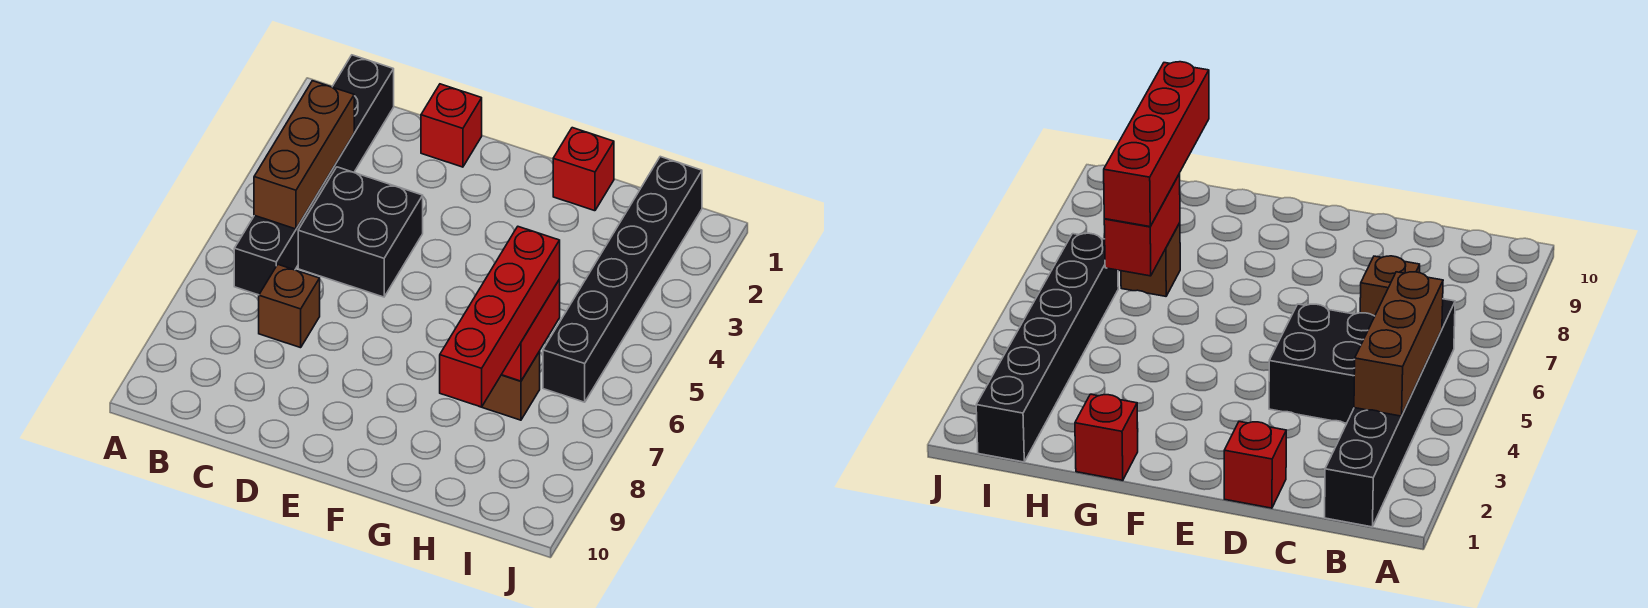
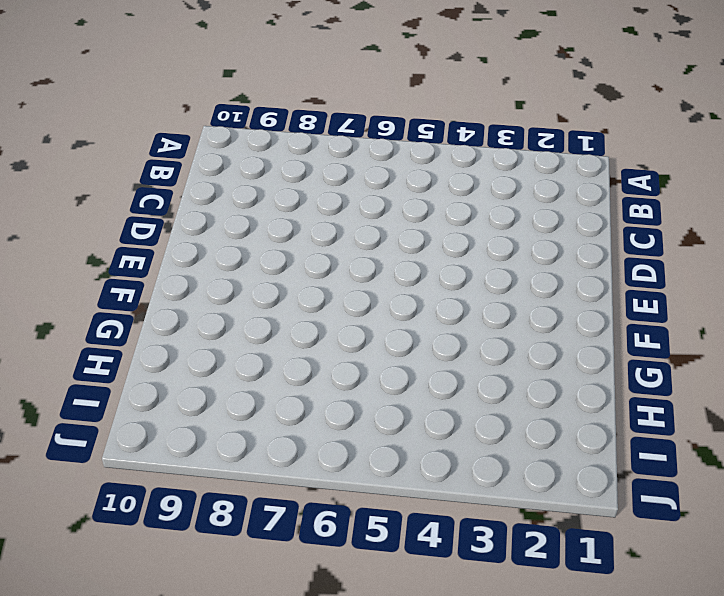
none -> black brick B1:B6 level 1
none -> black brick C4:D5 level 1

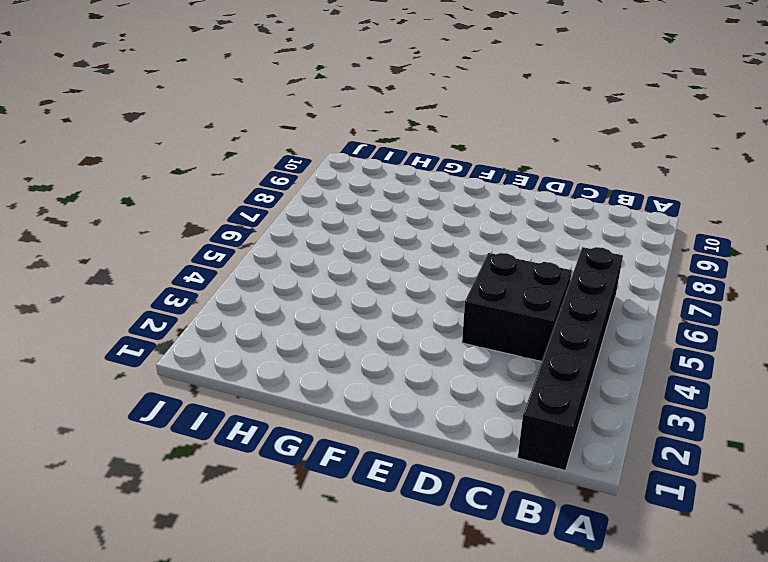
none -> brown brick C7 level 1
none -> red brick D1 level 1

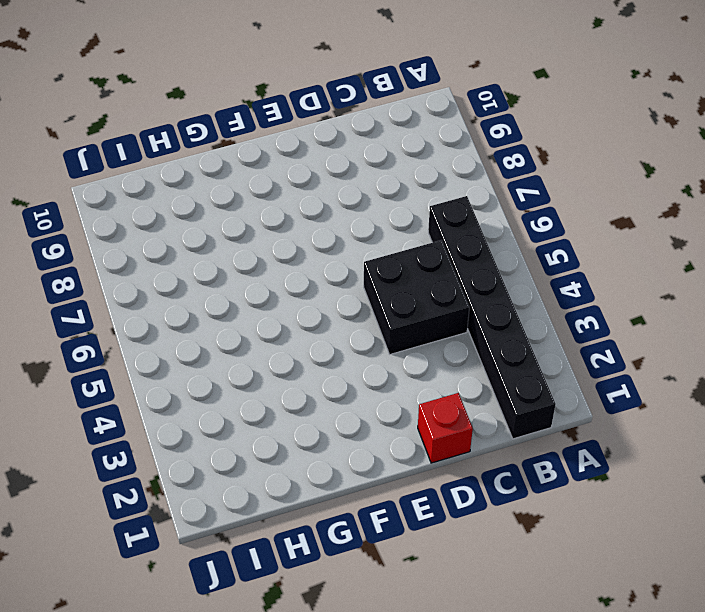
none -> brown brick C7 level 1
none -> red brick G1 level 1

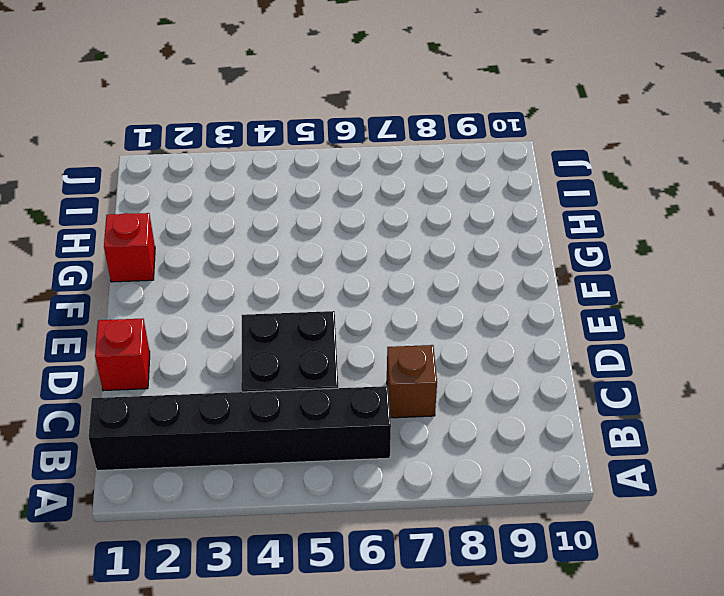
none -> brown brick H7 level 1
none -> black brick I1:I6 level 1

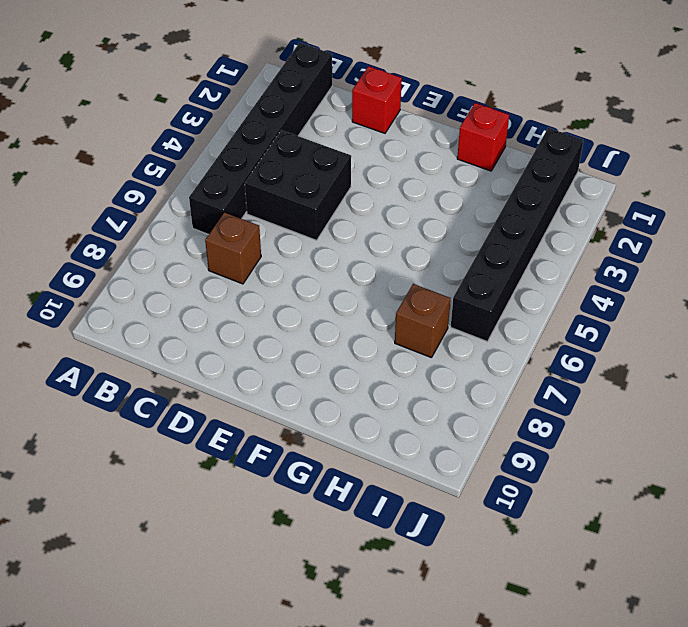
none -> brown brick B3:B5 level 2
none -> red brick H6:H7 level 2

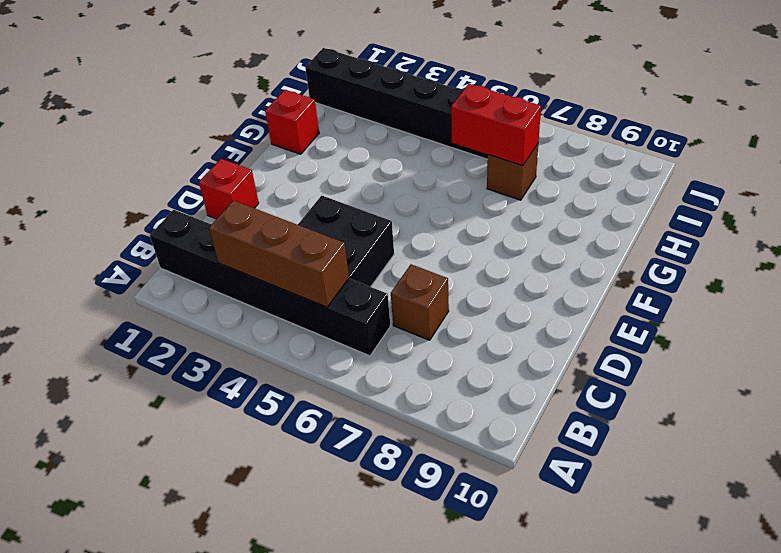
none -> red brick H6:H9 level 3

